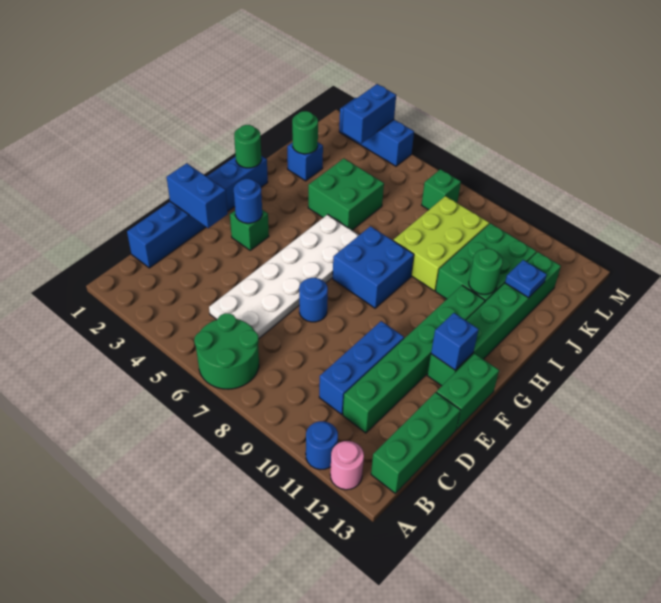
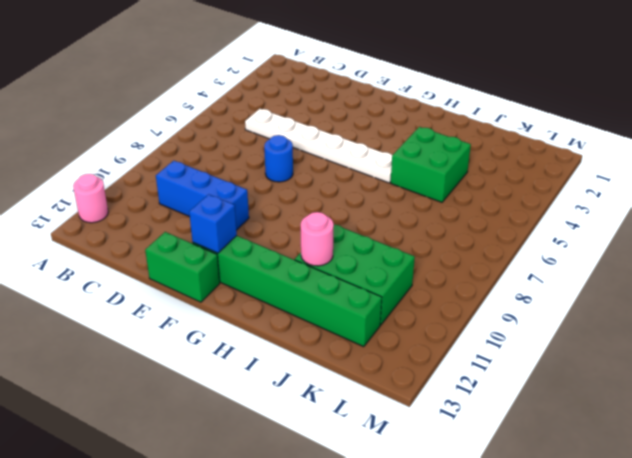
white plate C5:H5 level 1 -> white plate C5:H6 level 1
pink round brick I11 level 2 -> green round brick I11 level 2
none -> green round brick A6:B7 level 1
none -> blue round brick A11 level 1
none -> green brick B13:D13 level 1

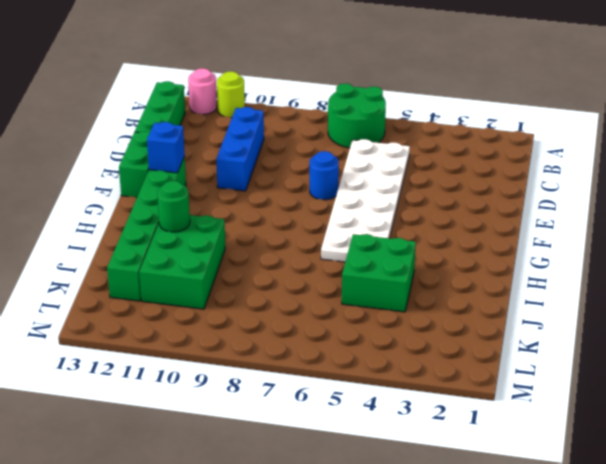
lime round brick A11 level 1 -> blue round brick A11 level 1
none -> blue brick C1:H1 level 1
none -> green brick C11:H11 level 1
none -> green brick F3 level 1

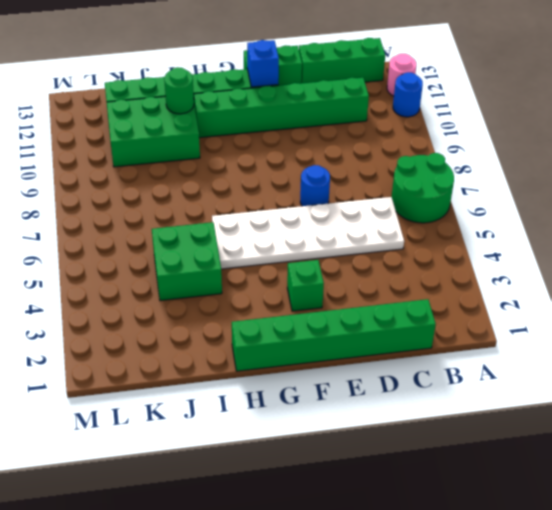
green brick C1:H1 level 1 -> blue brick C1:H1 level 1
none -> blue brick C10:E10 level 1
none -> blue brick G7:H8 level 1
none -> lime brick I8:K9 level 1

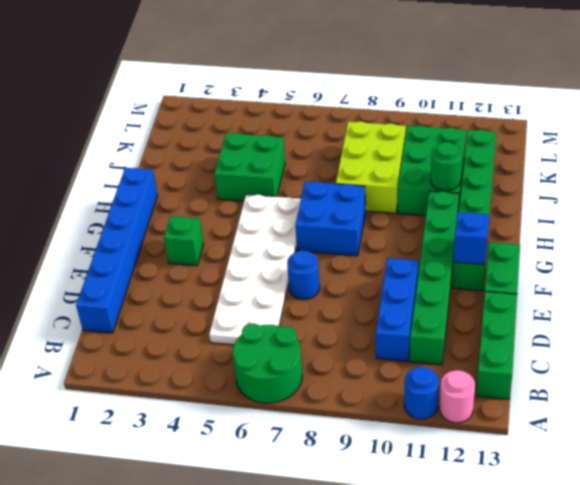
none -> blue brick J2 level 1
none -> green brick L7 level 1
none -> blue brick M2:M4 level 1

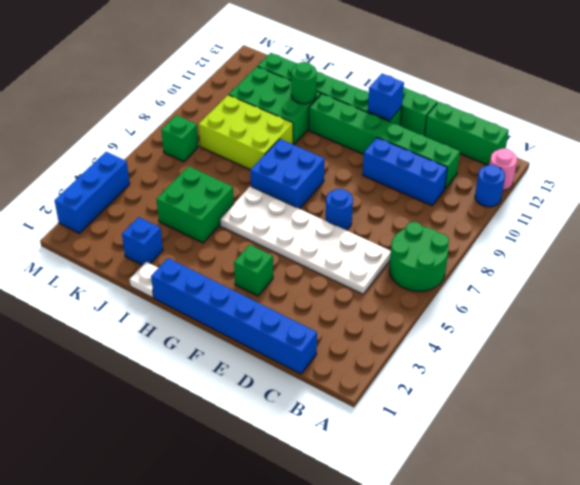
white plate I1 level 1 -> none
none -> blue brick E1:E2 level 2
none -> blue round brick F3 level 2
none -> green round brick H1 level 2

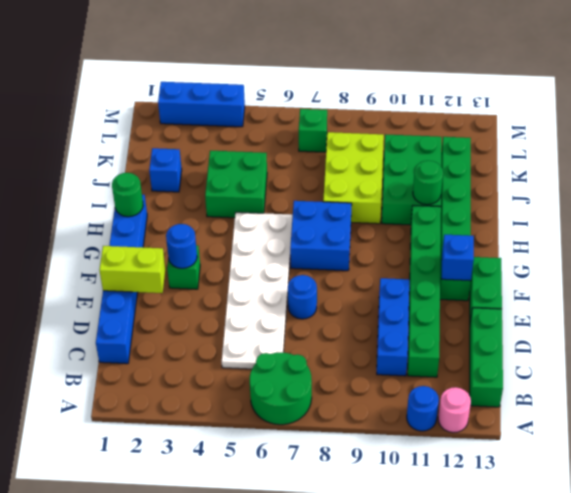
lime brick E1:E2 level 2 -> blue brick E1:E2 level 2
none -> green round brick J2 level 2
none -> blue plate J12 level 2
none -> blue brick L3:M3 level 2

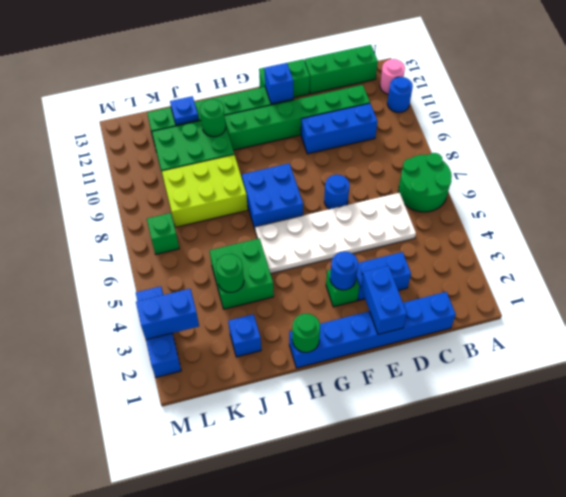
blue brick D3:E3 level 1 -> none
green round brick J4 level 2 -> green round brick J2 level 2

